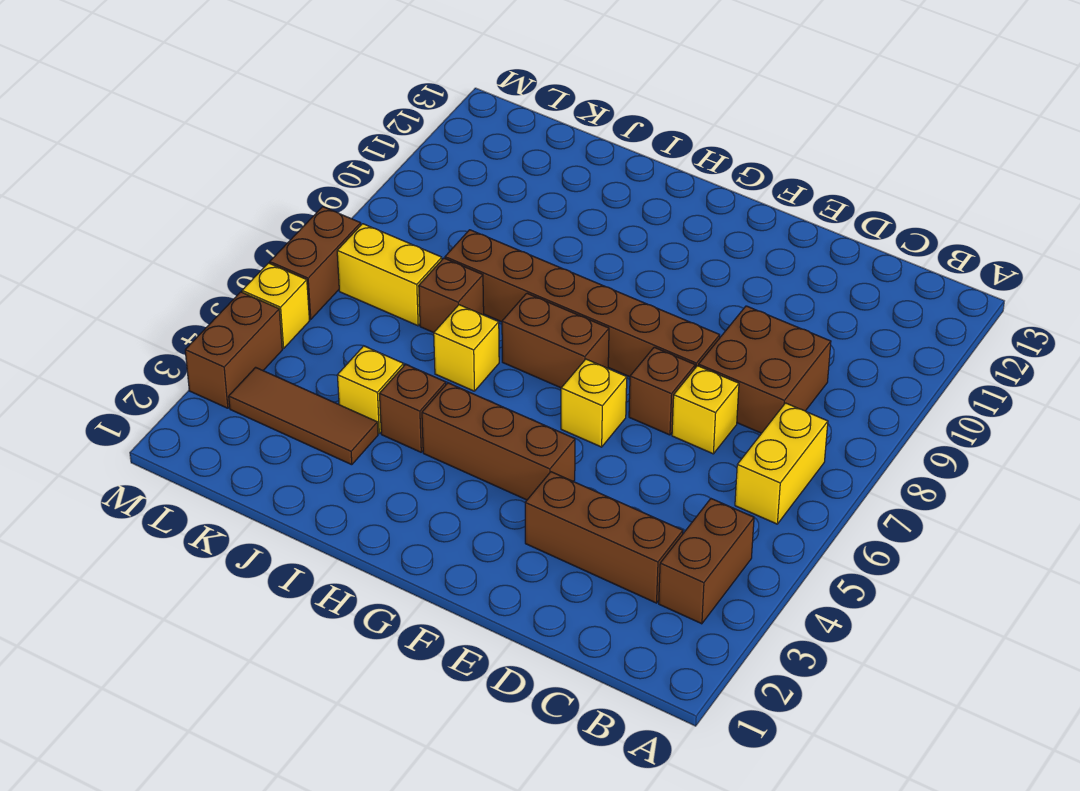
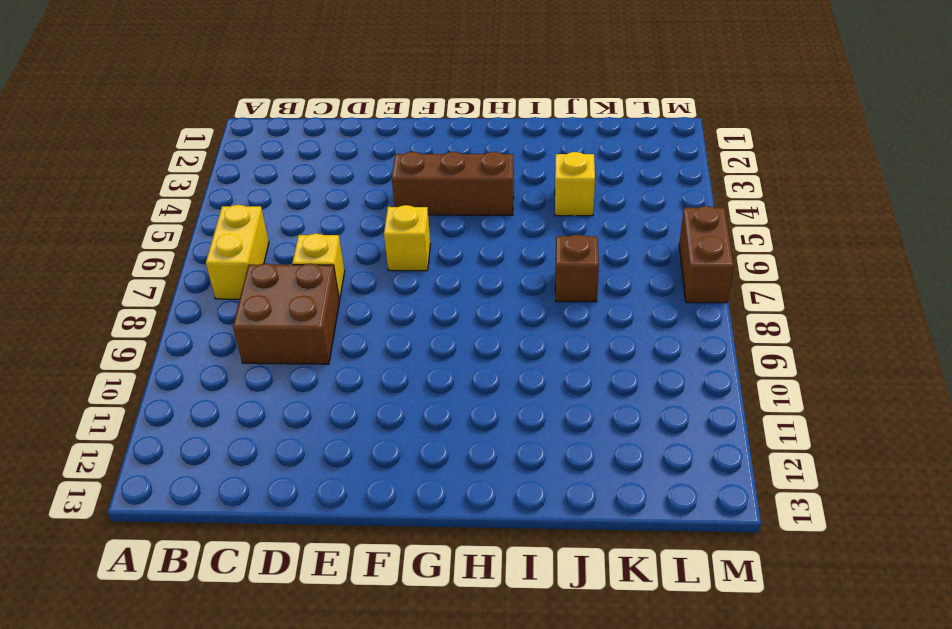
none -> brown brick B3:B4 level 1
none -> brown brick C3:E3 level 1
none -> brown brick E7 level 1

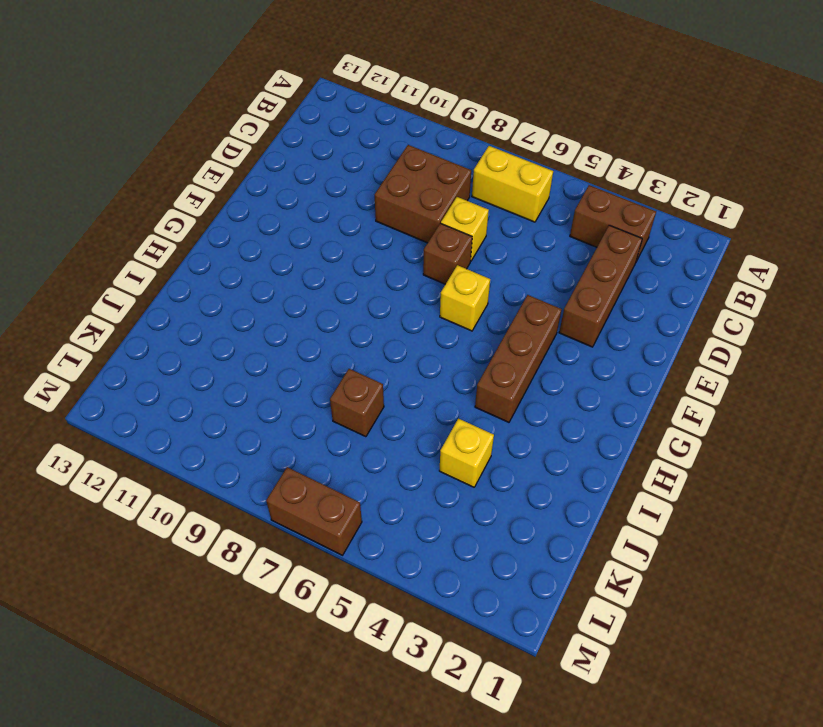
none -> brown brick E8:J8 level 1
none -> brown brick G7:H7 level 1
none -> brown brick I4 level 1

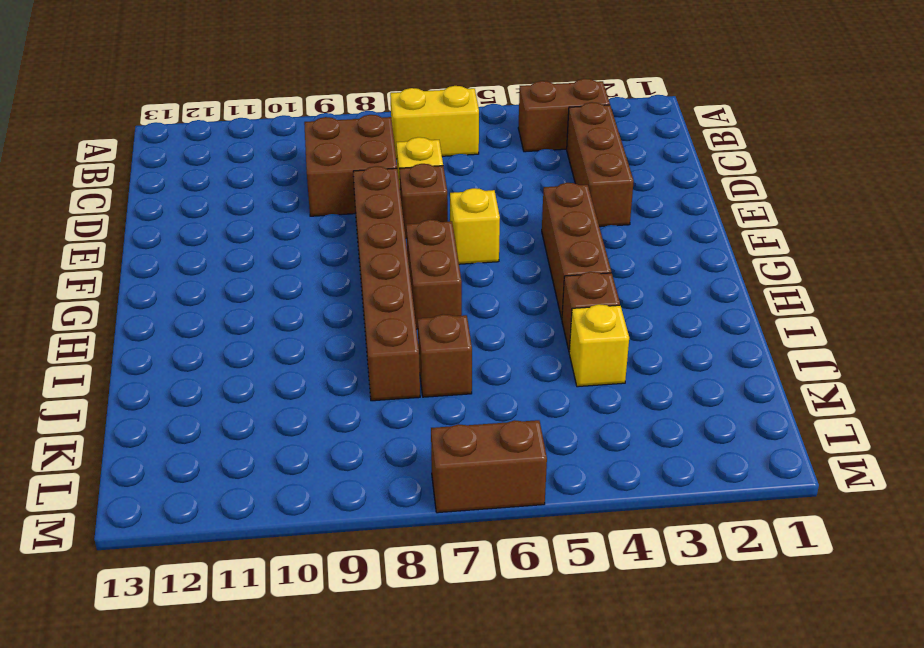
none -> yellow brick I6 level 1
none -> brown tile J3:L3 level 1
none -> yellow brick K7:L7 level 1

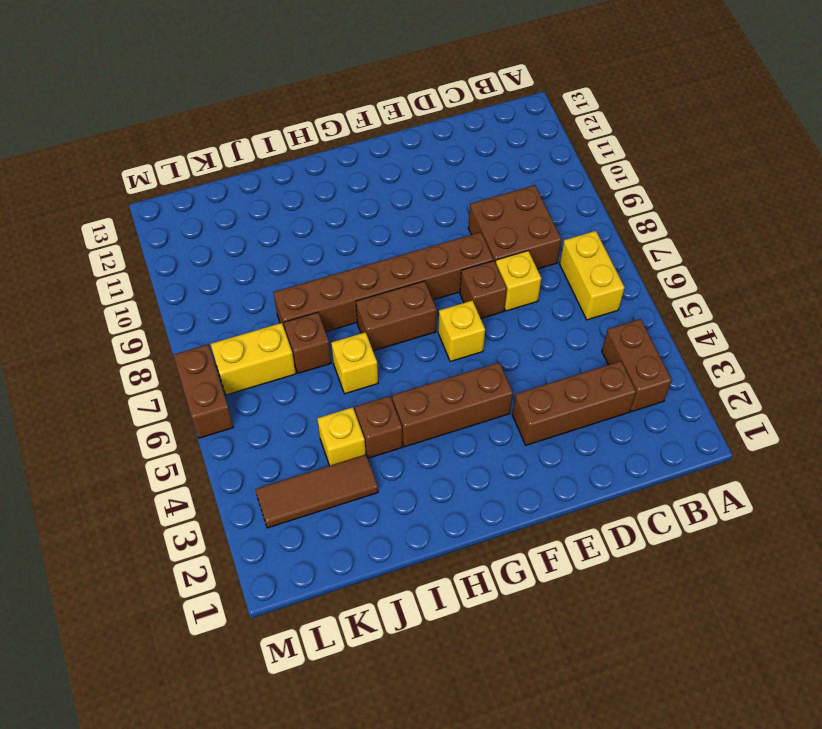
none -> brown brick M3:M4 level 1
none -> yellow brick M5 level 1

